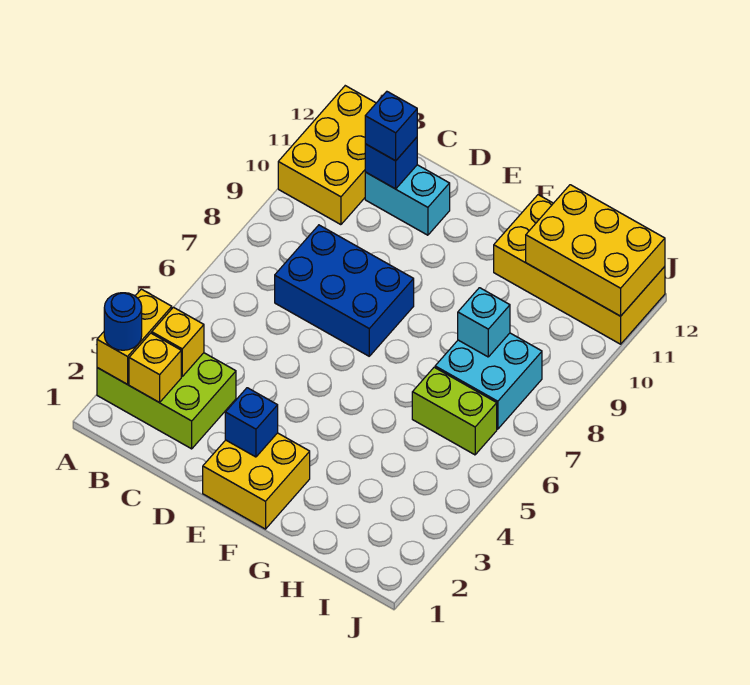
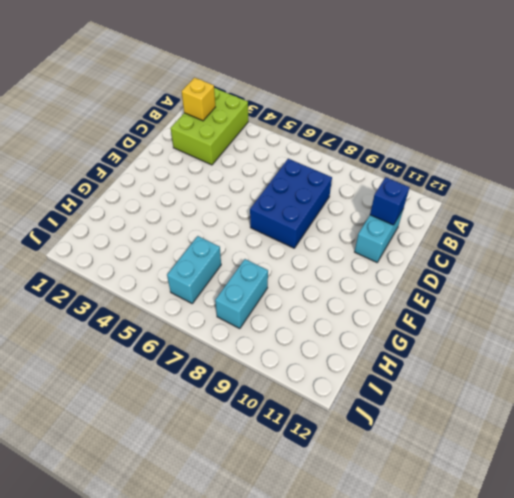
cyan brick H6:I6 level 1 -> lime brick H6:I6 level 1
cyan brick H8:I8 level 1 -> cyan brick H7:I8 level 1
none -> yellow brick A10:B12 level 1
none -> yellow brick E1:F2 level 1
none -> yellow brick G11:J12 level 1

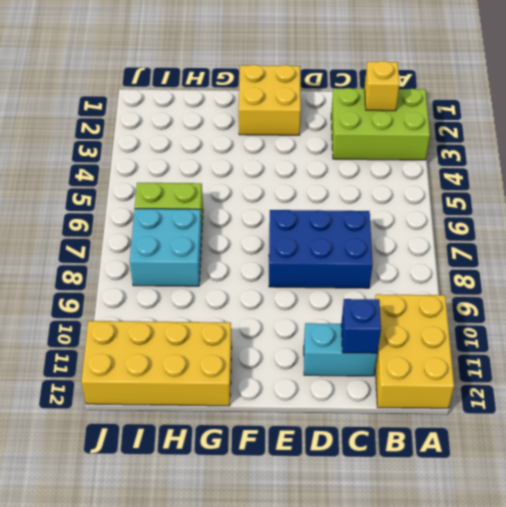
none -> yellow brick A2:A3 level 2
none -> yellow brick B3 level 2
none -> blue brick E2 level 2

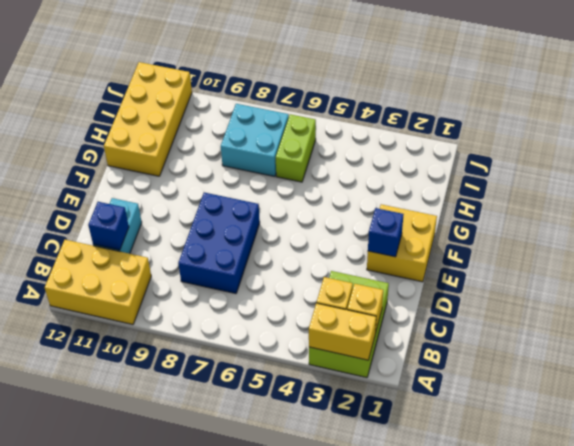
none -> cyan brick H8 level 2
none -> yellow brick H11:J12 level 2
none -> blue round brick A2 level 3

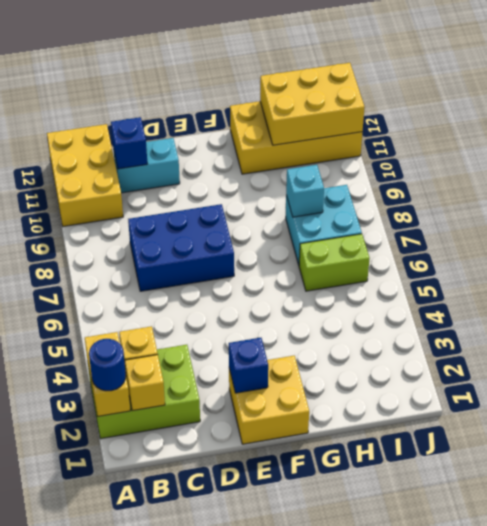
none -> blue brick C11 level 3

